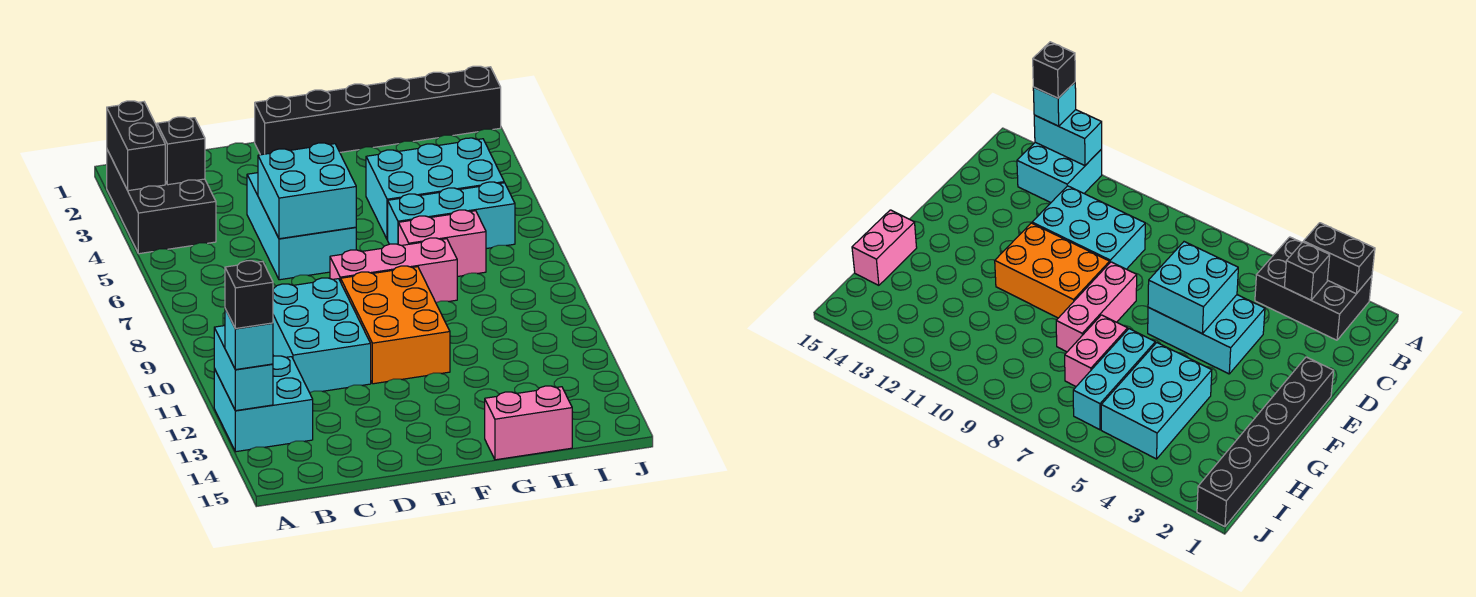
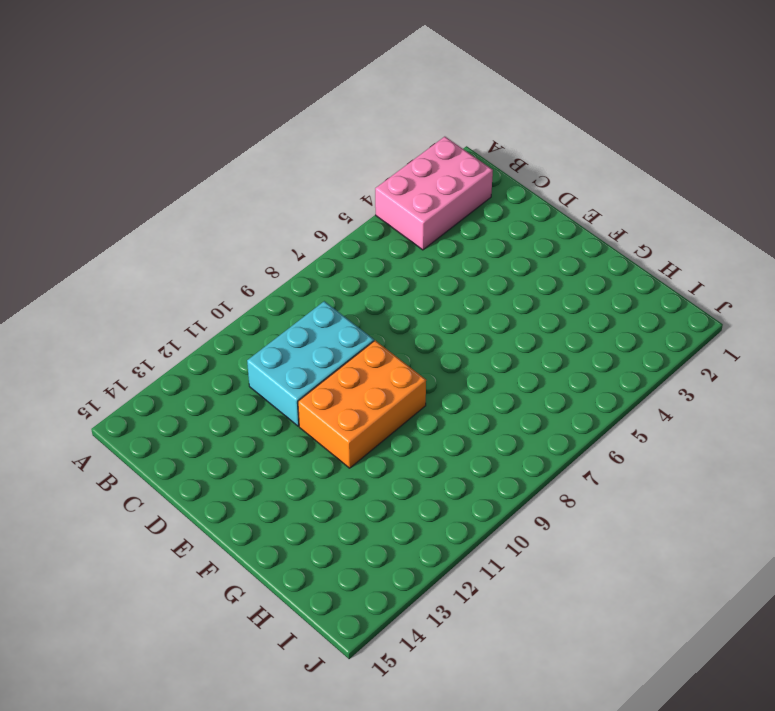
pink brick A2:B4 level 1 -> black brick A2:B4 level 1
none -> cyan brick A12:B13 level 1
none -> cyan brick D4:E6 level 1
none -> black brick E1:J1 level 1

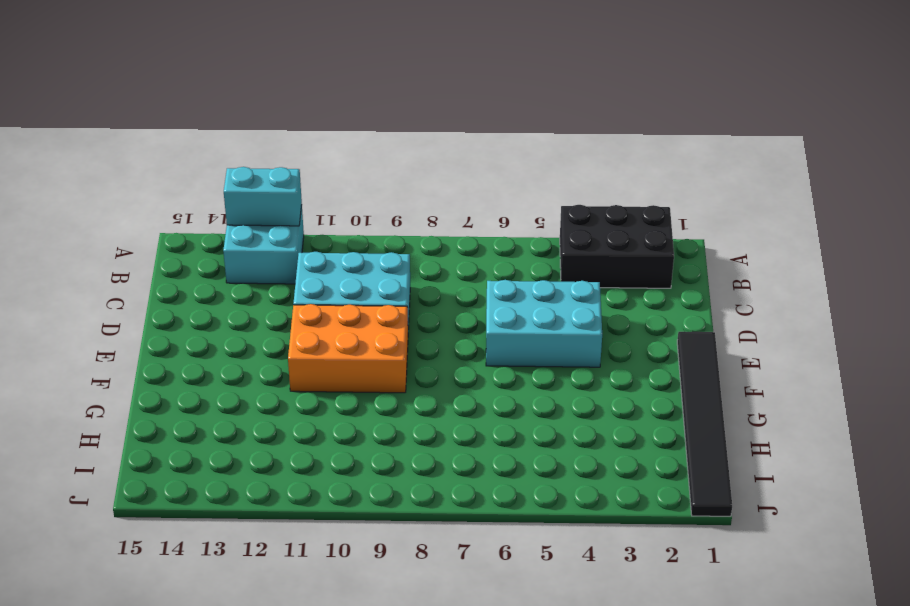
black tile E1:J1 level 1 -> black brick E1:J1 level 1
none -> pink brick E8:G8 level 1
none -> cyan brick G4:I5 level 1
none -> cyan brick G6:I6 level 1

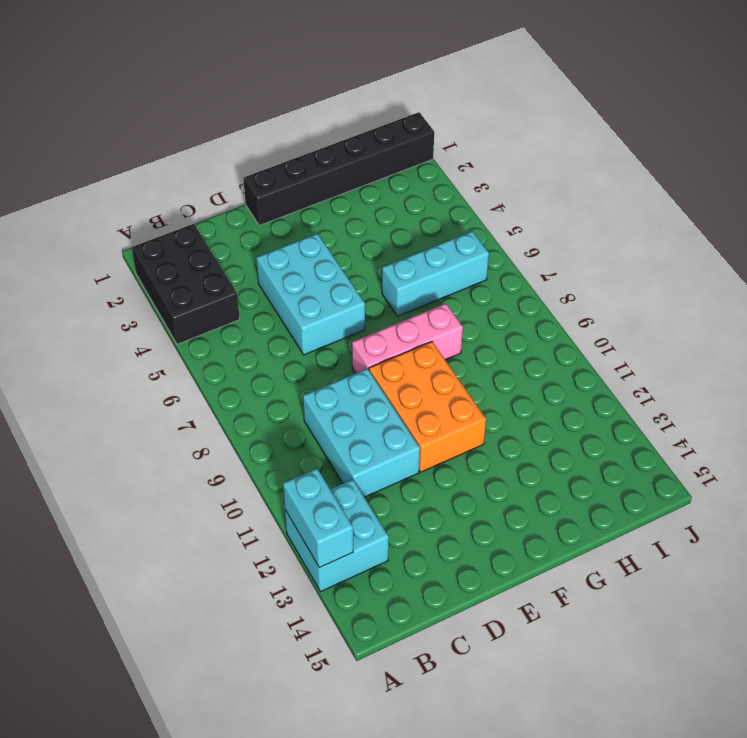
none -> cyan brick G4:I5 level 1
none -> pink brick G7:H7 level 1
none -> pink brick G15:H15 level 1

